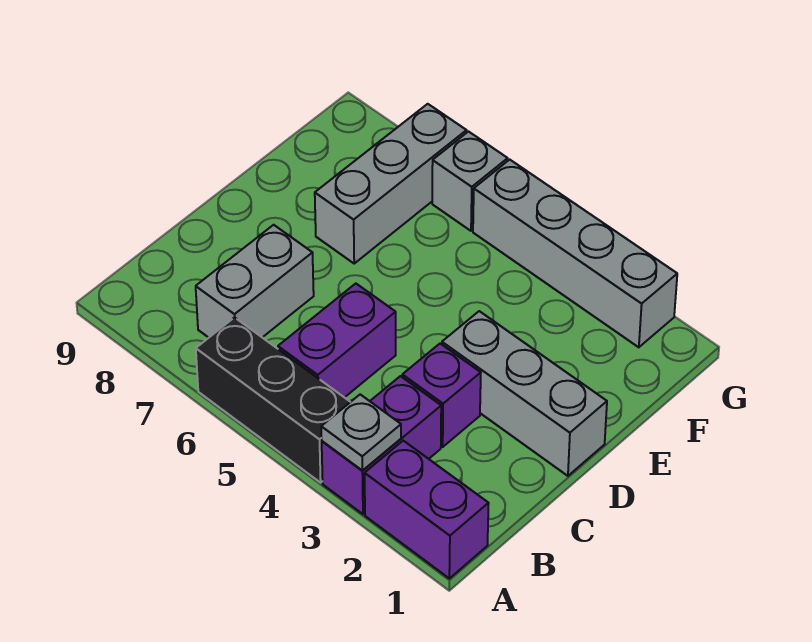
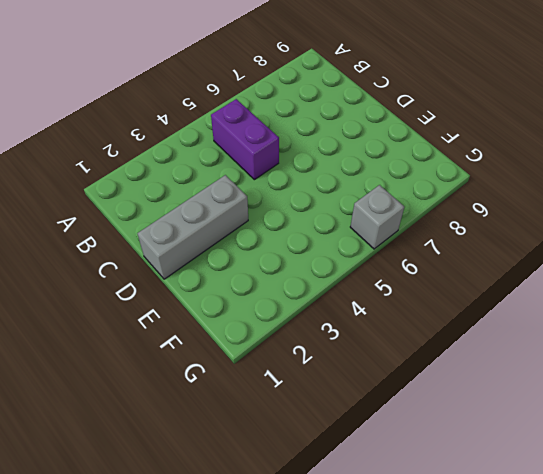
none -> purple brick A1:A2 level 1
none -> purple brick A3:B3 level 1

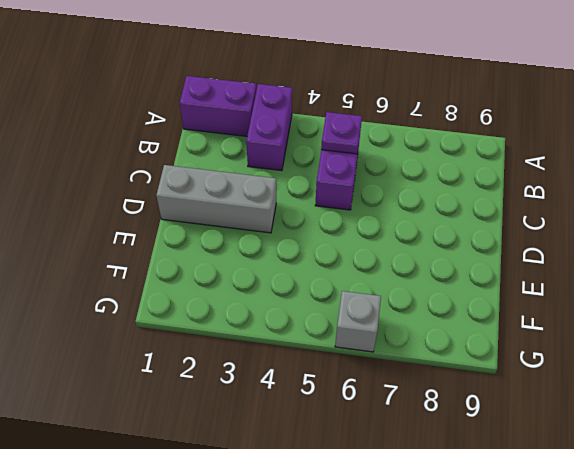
purple plate B5 level 2 -> none
none -> black brick A4:A6 level 1
none -> grey brick B7:C7 level 1

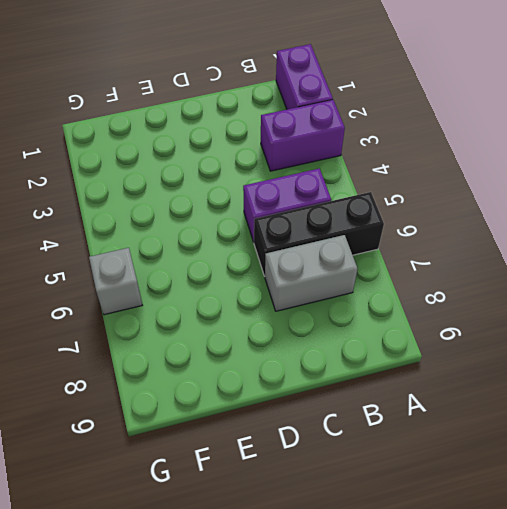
black brick A6:C6 level 1 -> black brick A4:A6 level 1
none -> purple brick C3 level 1
none -> grey brick D1:D3 level 1

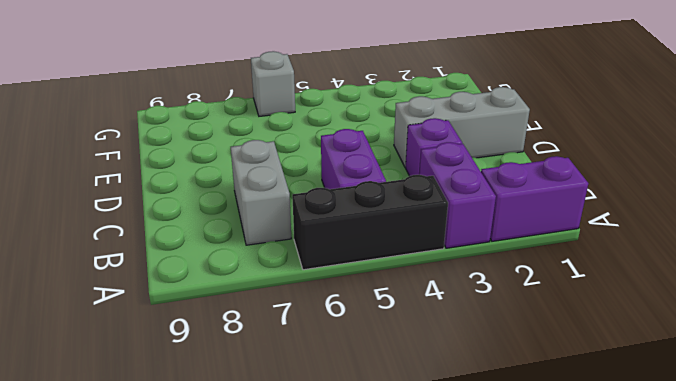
none -> grey brick E7:G7 level 1
none -> grey brick G2:G5 level 1

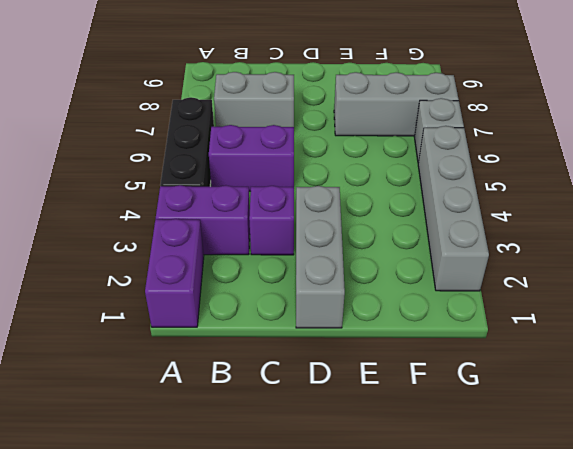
none -> grey plate A3 level 2

